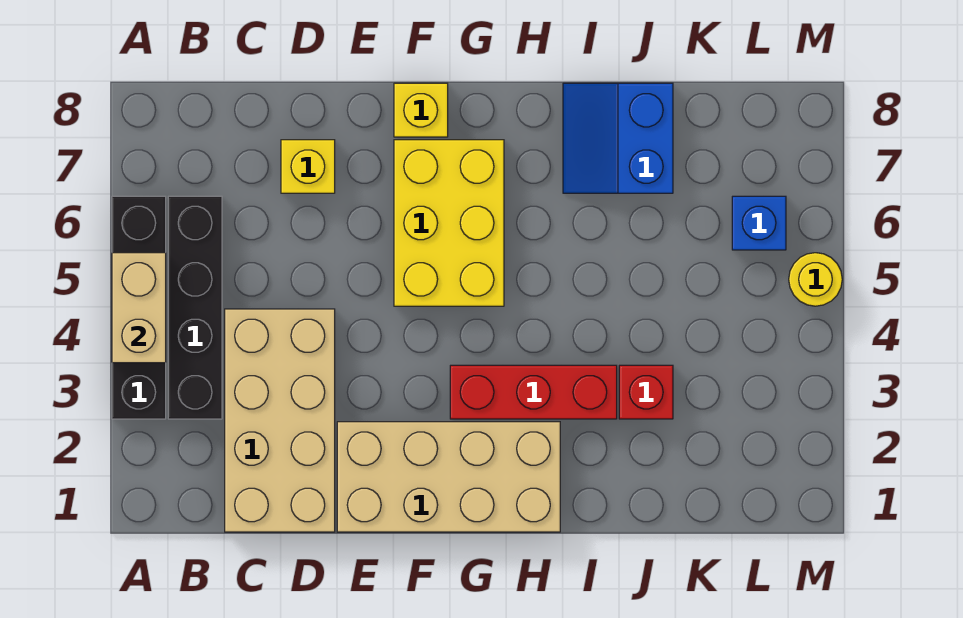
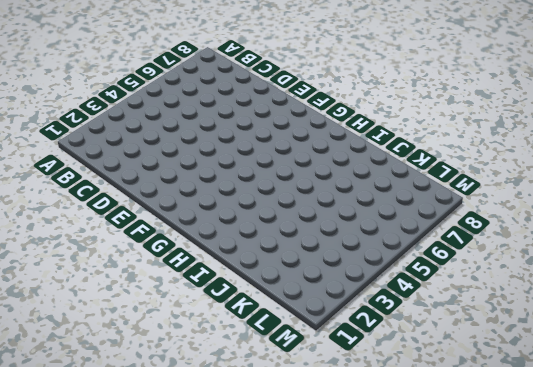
none -> black brick A3:A6 level 1
none -> black brick B3:B6 level 1
none -> tan brick C1:D4 level 1

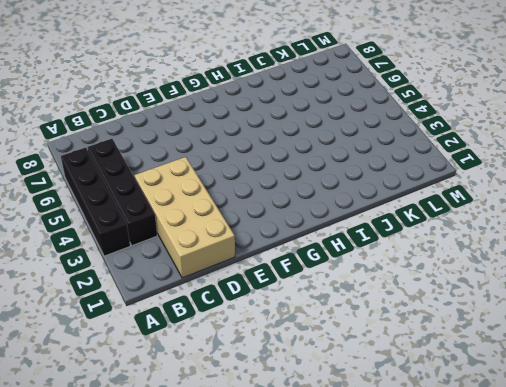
none -> yellow brick D7 level 1
none -> tan brick E1:H2 level 1
none -> yellow brick F5:G7 level 1

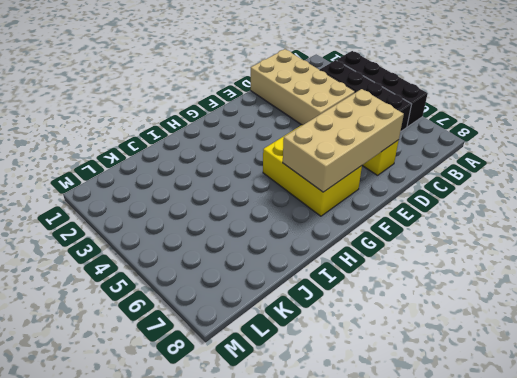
tan brick D6:G7 level 2 -> tan brick E1:H2 level 1
none -> yellow brick F8 level 1
none -> red brick G3:I3 level 1
none -> blue slope I7:J8 level 1 top J

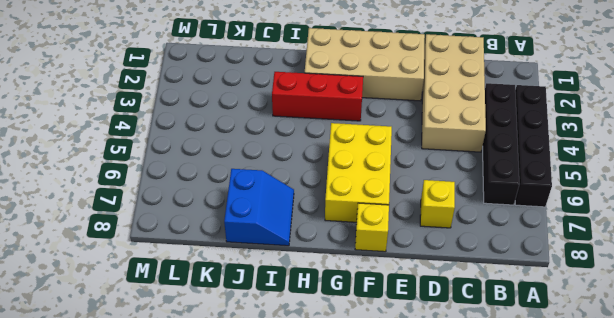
none -> red brick J3 level 1
none -> blue brick L6 level 1
none -> yellow round brick M5 level 1

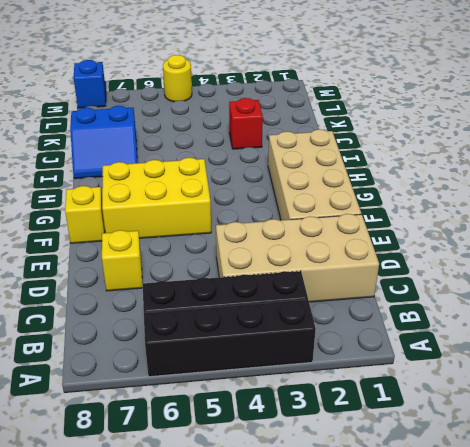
blue brick M8 level 1 -> blue brick L6 level 1
none -> red brick G3:I3 level 1
none -> tan brick A4:A5 level 2

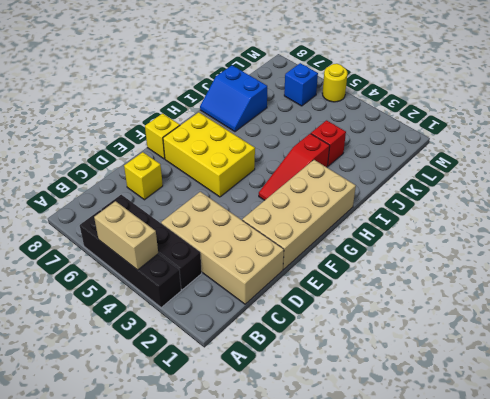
red slope G3:I3 level 1 top I -> red brick G3:I3 level 1

